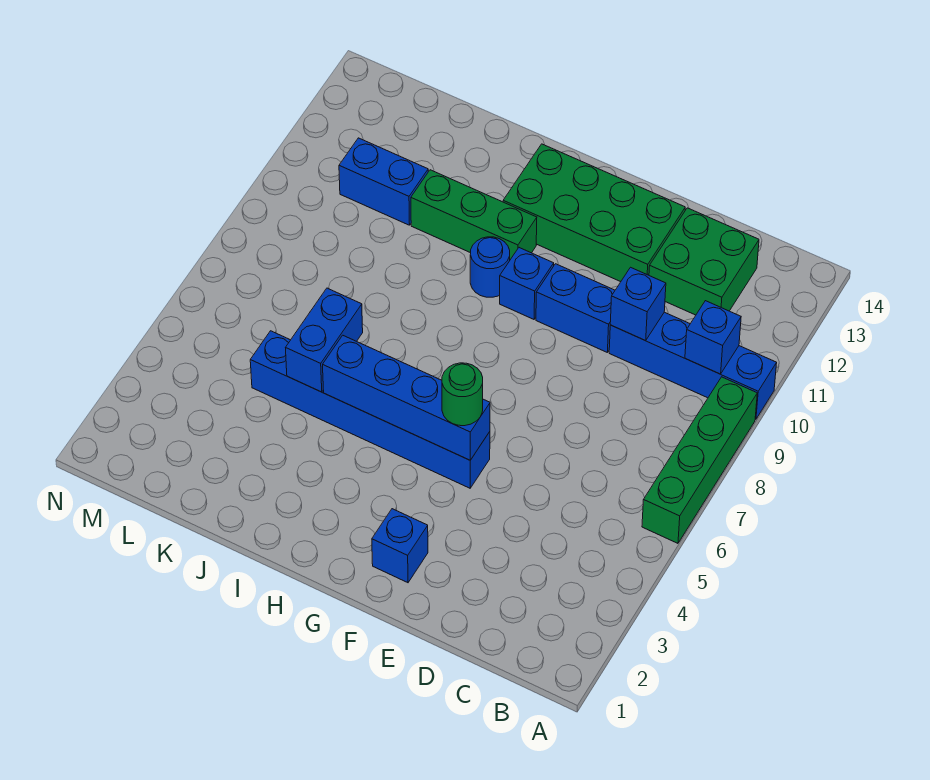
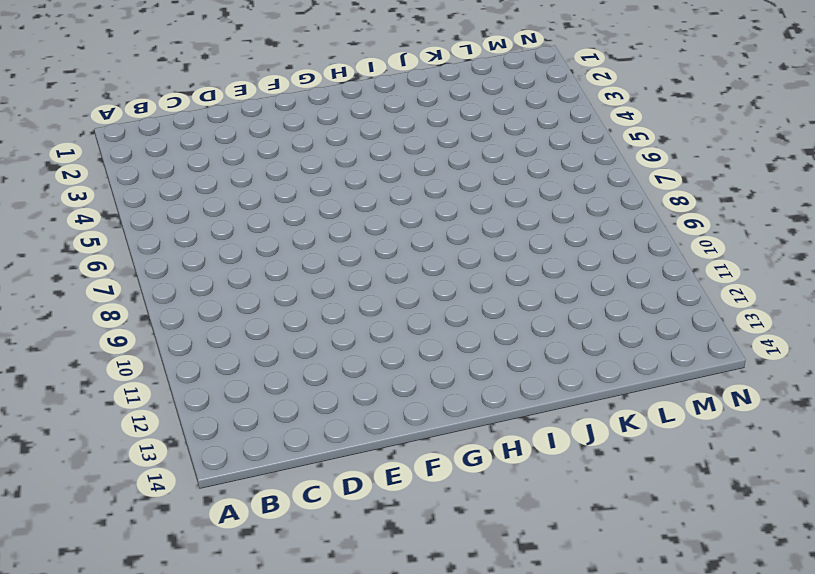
none -> green brick A6:A9 level 1
none -> blue brick A10:D10 level 1
none -> green brick C12:D13 level 1

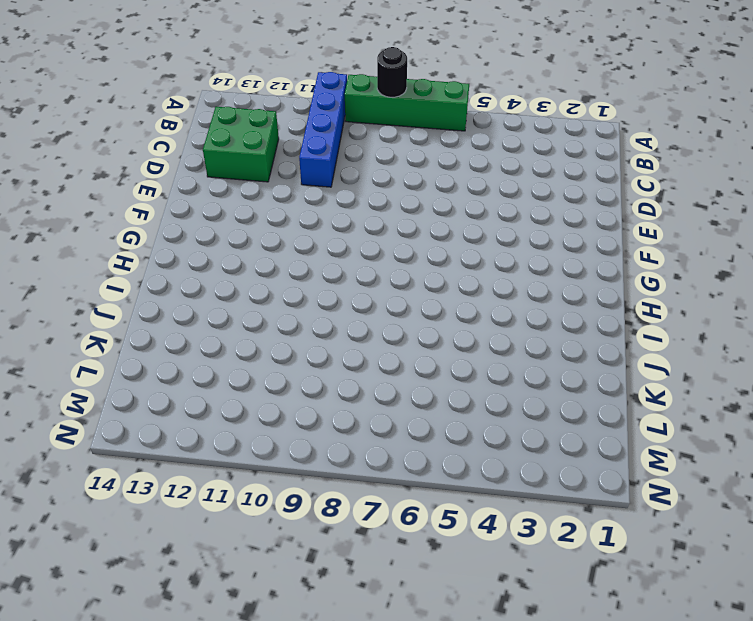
black round brick A8 level 2 -> none
none -> blue brick E10:F10 level 1
none -> green brick E12:H13 level 1
none -> blue brick F2 level 1

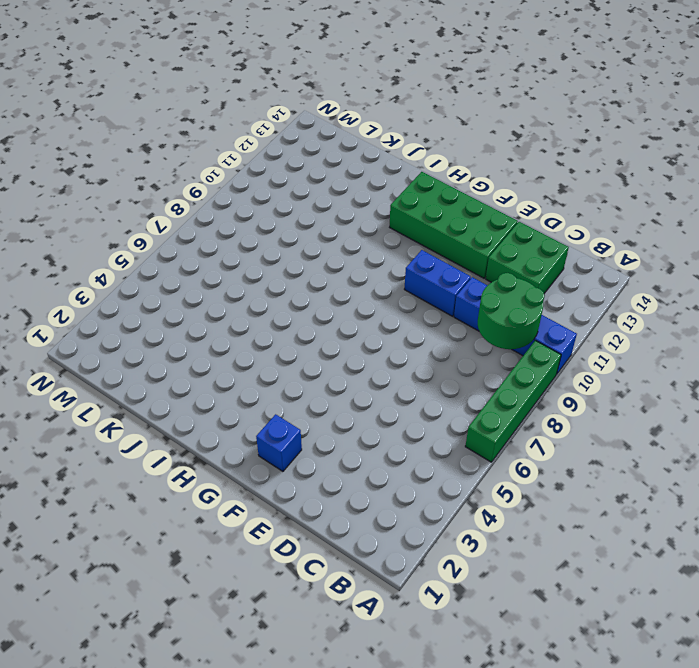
green round brick B9:C10 level 2 -> blue brick B10 level 2
none -> blue brick F5:K5 level 1
none -> blue brick G10 level 1
none -> blue round brick H10 level 1

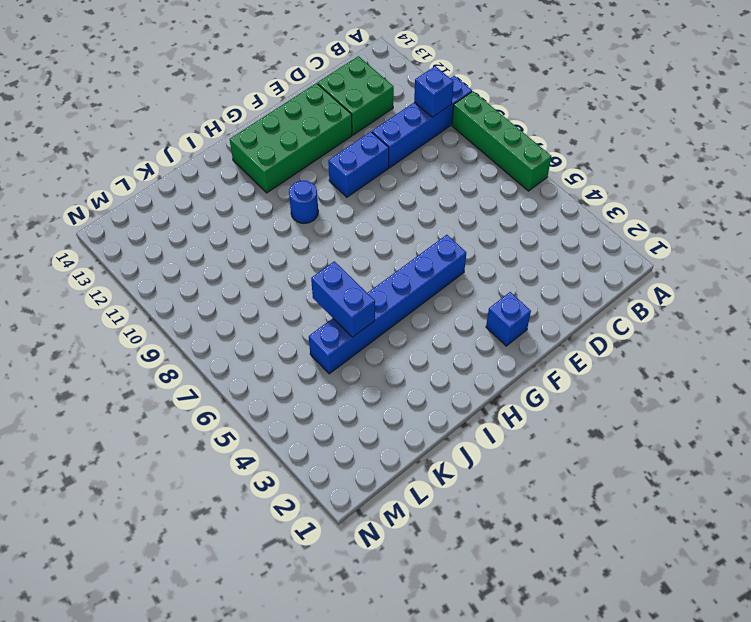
none -> blue brick G10 level 1
none -> green brick H11:J11 level 1
none -> blue brick K11:L11 level 1

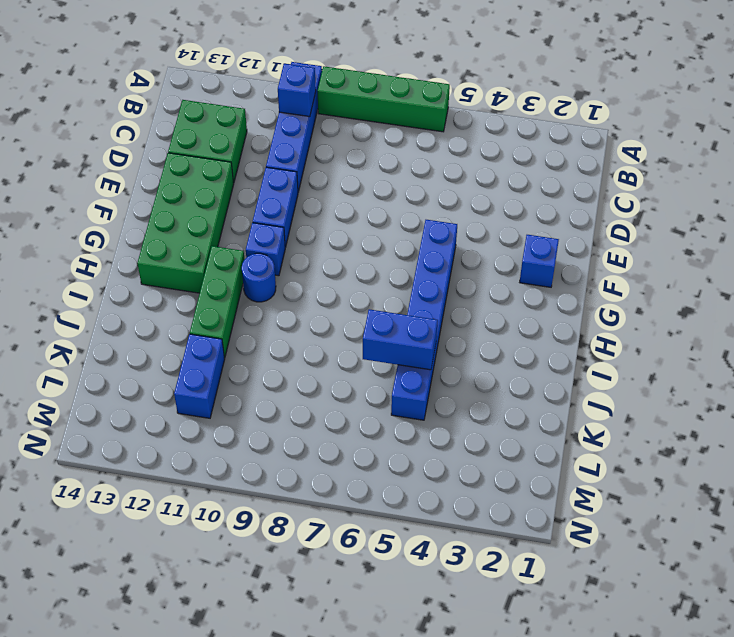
none -> blue brick D10 level 2
none -> blue brick F5:I5 level 2
none -> green round brick F5 level 3

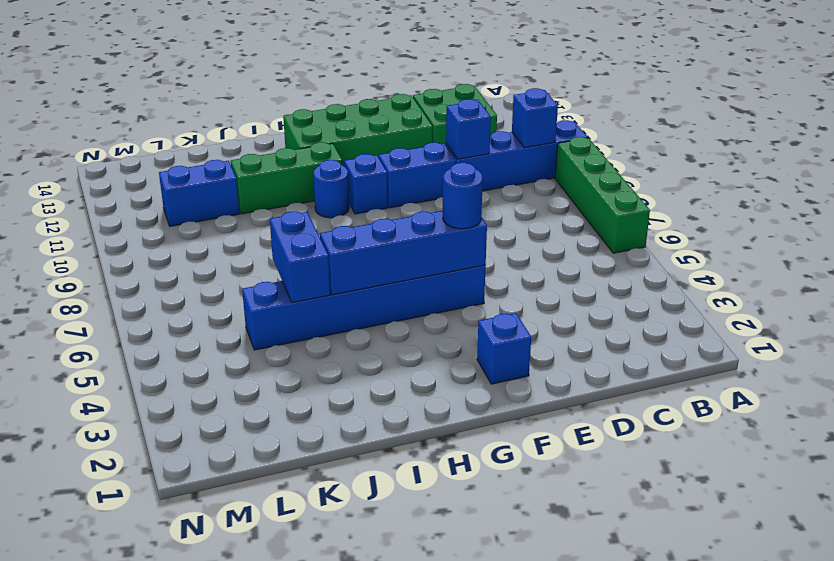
blue round brick F5 level 3 -> green round brick F5 level 3

